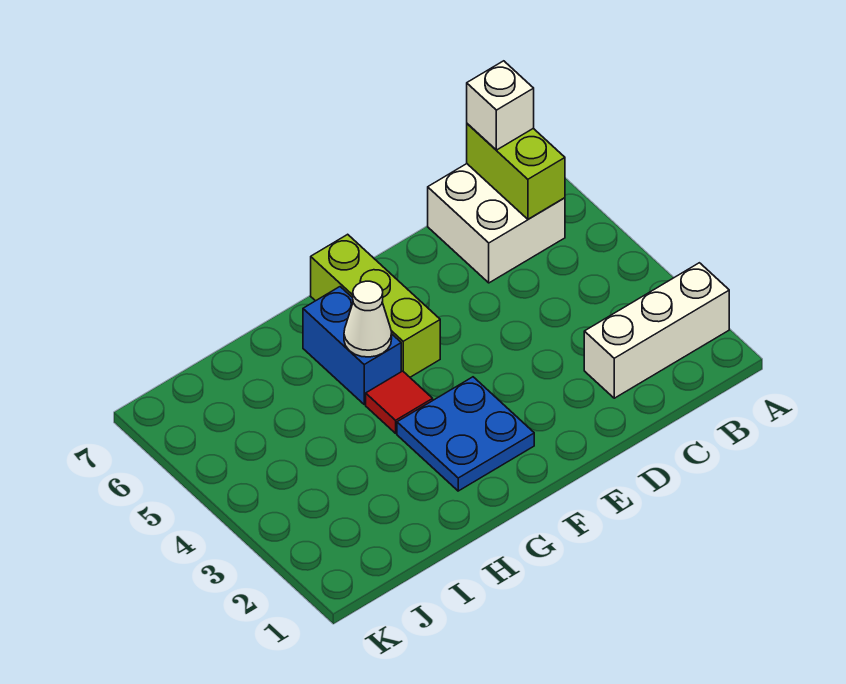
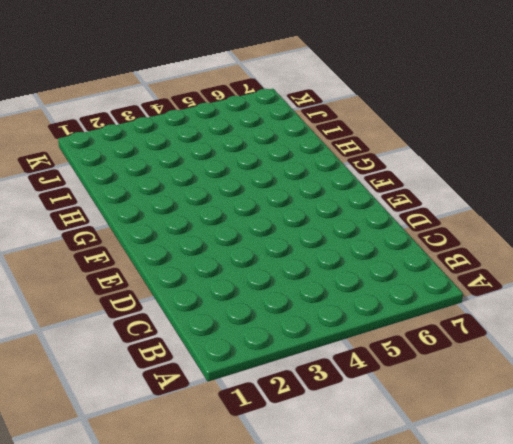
none -> white brick A2:C2 level 1
none -> white brick B6:C7 level 1

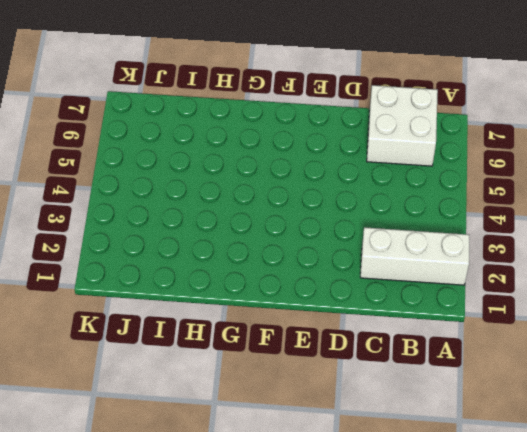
none -> blue plate F2:G3 level 1
none -> lime brick F5:F7 level 1

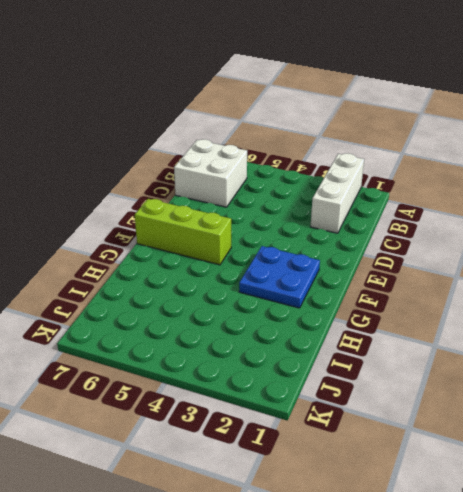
none -> red tile G4 level 1
none -> blue brick G5:G6 level 1

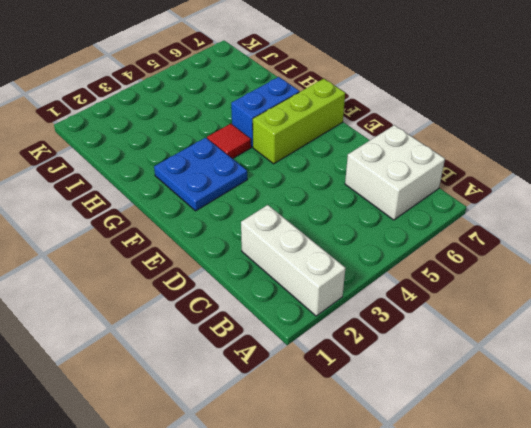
none -> lime brick B6:B7 level 2
none -> white cone G5 level 2

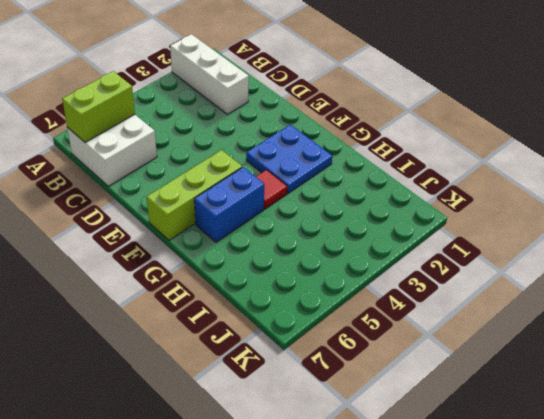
none -> white cone G5 level 2
none -> white brick B7 level 3

